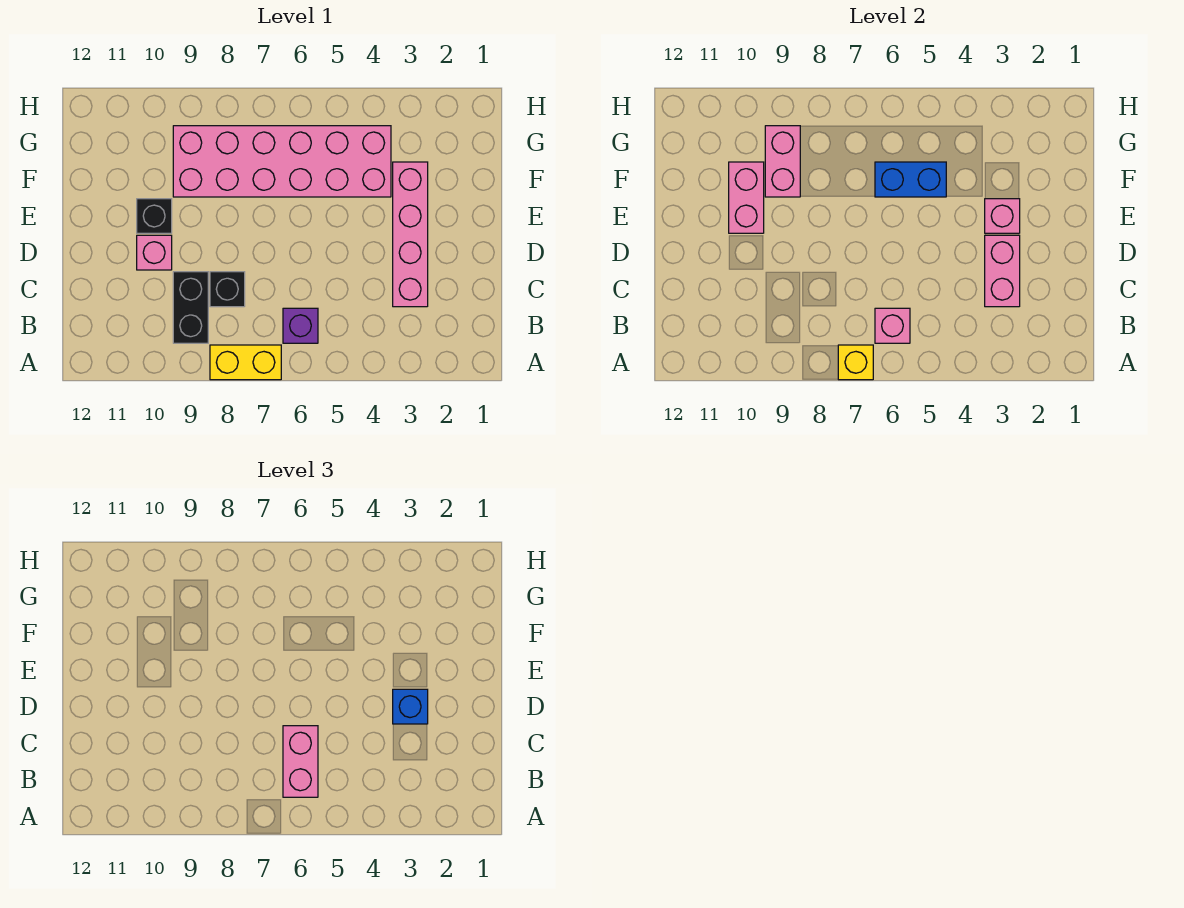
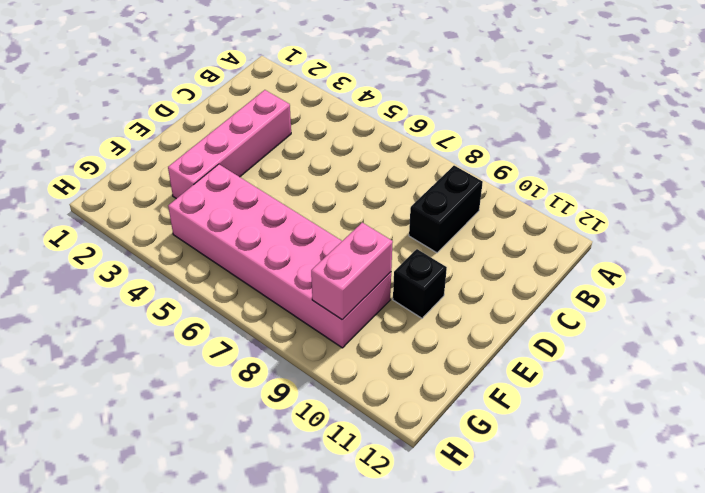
none -> yellow brick A7:A8 level 1
none -> purple brick B6 level 1
none -> black brick C8 level 1

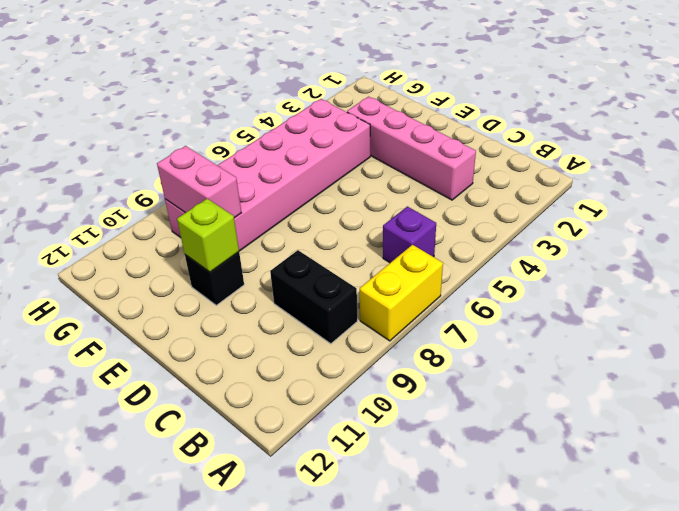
lime brick E10 level 2 -> pink brick E10:F10 level 2
none -> black brick C8 level 1
none -> pink brick D10 level 1
none -> yellow brick A7 level 2

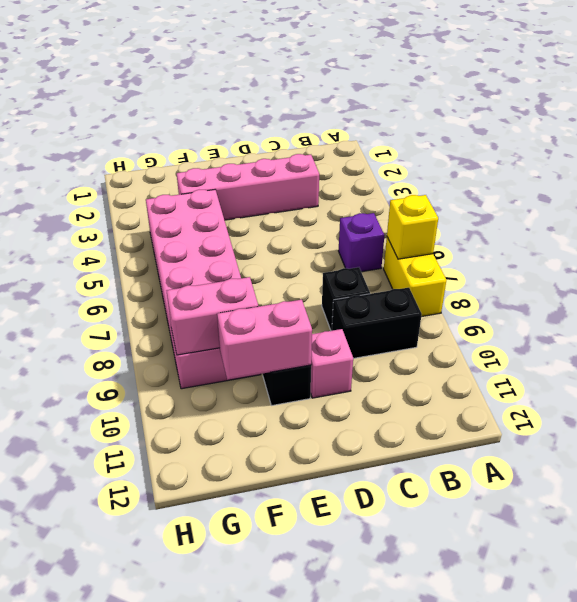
none -> pink brick B6 level 2
none -> pink brick C3:D3 level 2
none -> pink brick E3 level 2

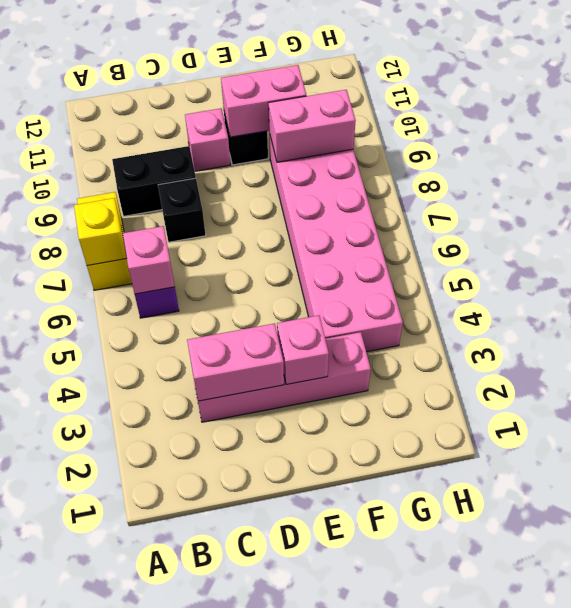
none -> blue brick F5:F6 level 2
none -> pink brick B6:C6 level 3
none -> blue brick D3 level 3

